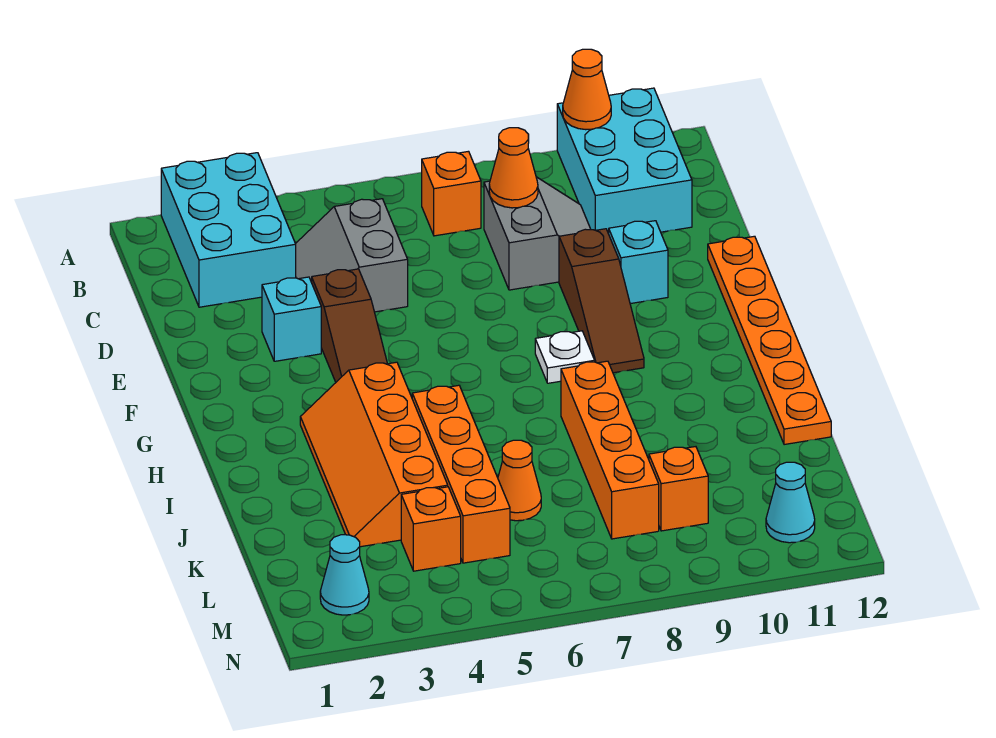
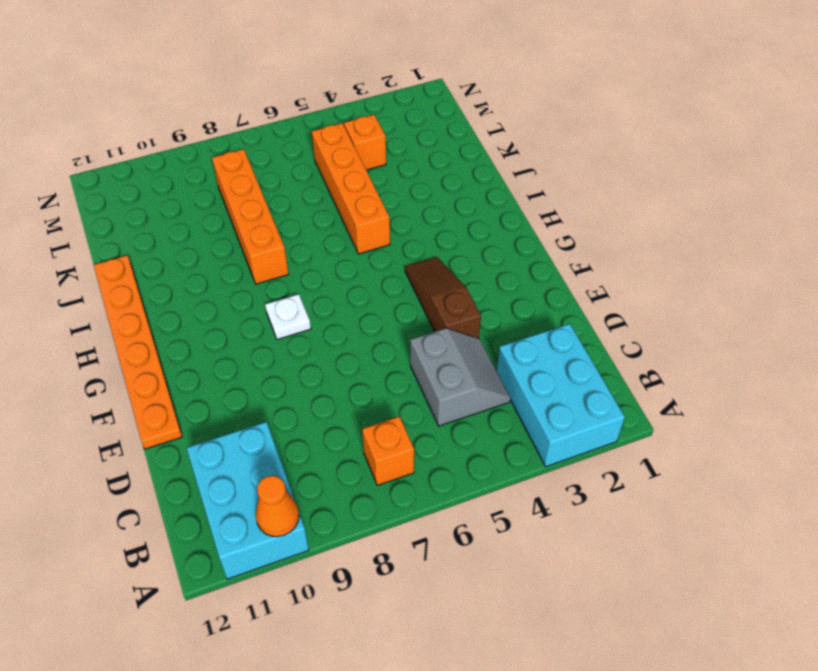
none -> grey slope C8:D9 level 1 top 8
none -> cyan brick E3 level 1
none -> brown slope E9:G9 level 1 top E

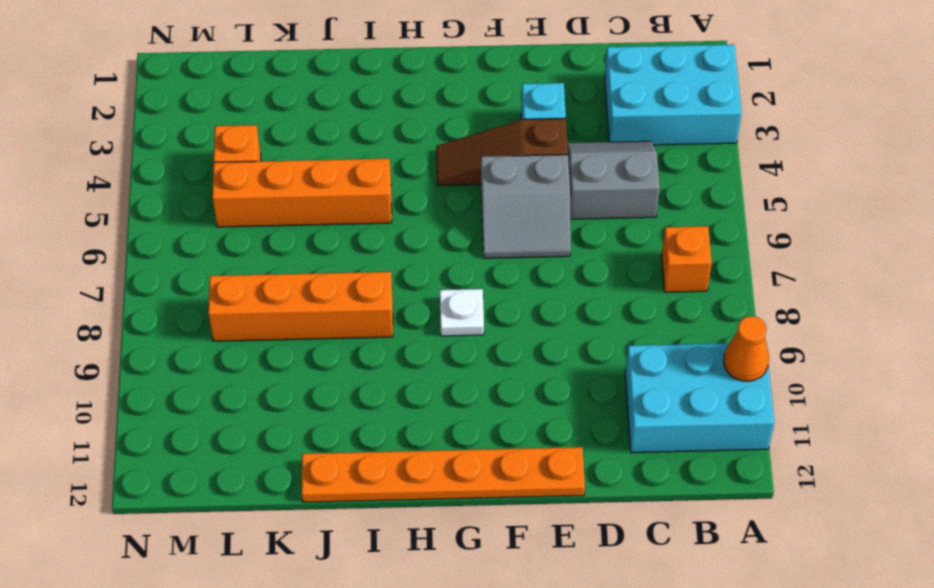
grey slope E5:F6 level 1 top 5 -> grey slope C8:D9 level 1 top 8
none -> brown slope E9:G9 level 1 top E
none -> cyan brick E10 level 1
none -> orange slope H3:K4 level 1 top 4

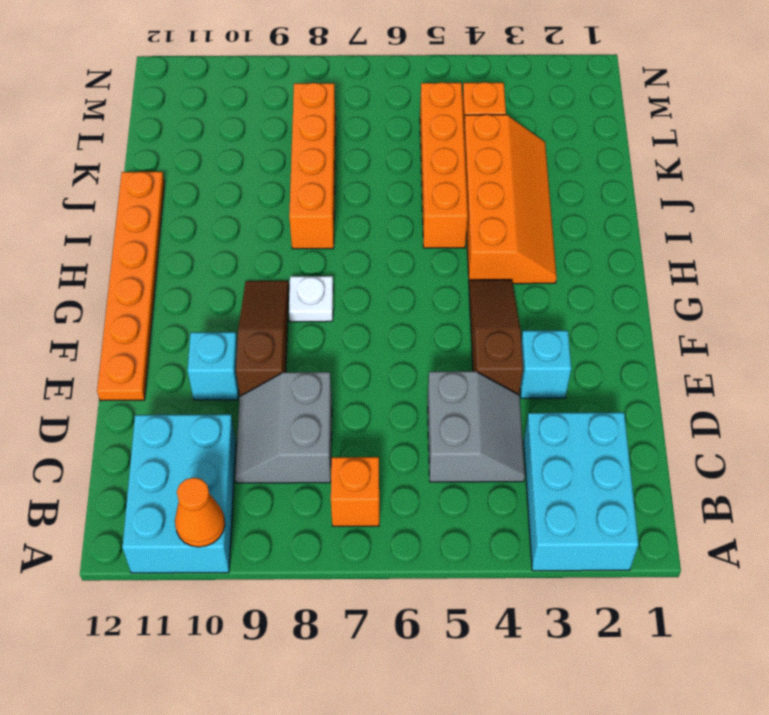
none -> orange cone K6 level 1
none -> orange brick L9 level 1
none -> cyan cone M2 level 1

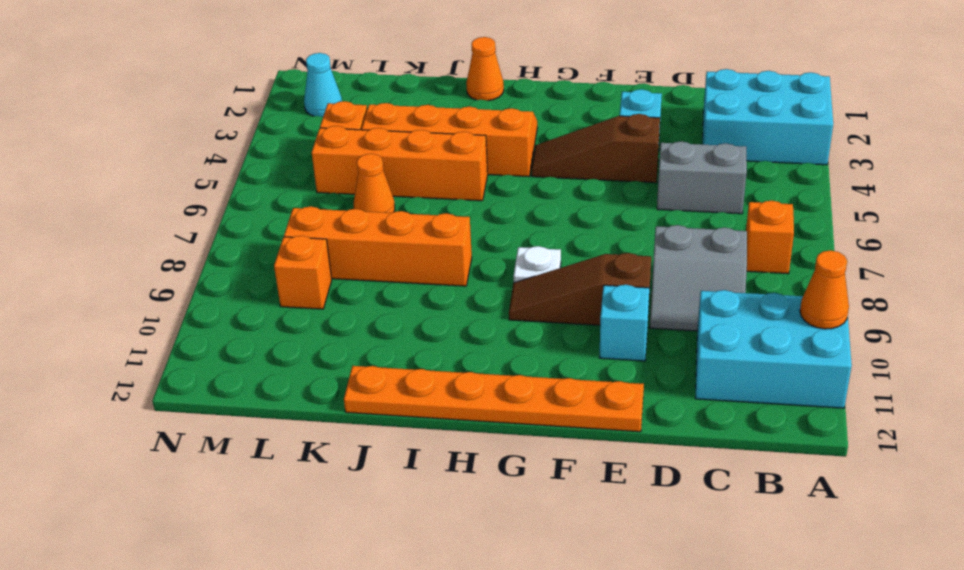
orange cone I1 level 1 -> orange cone C8 level 2
none -> cyan cone M11 level 1

